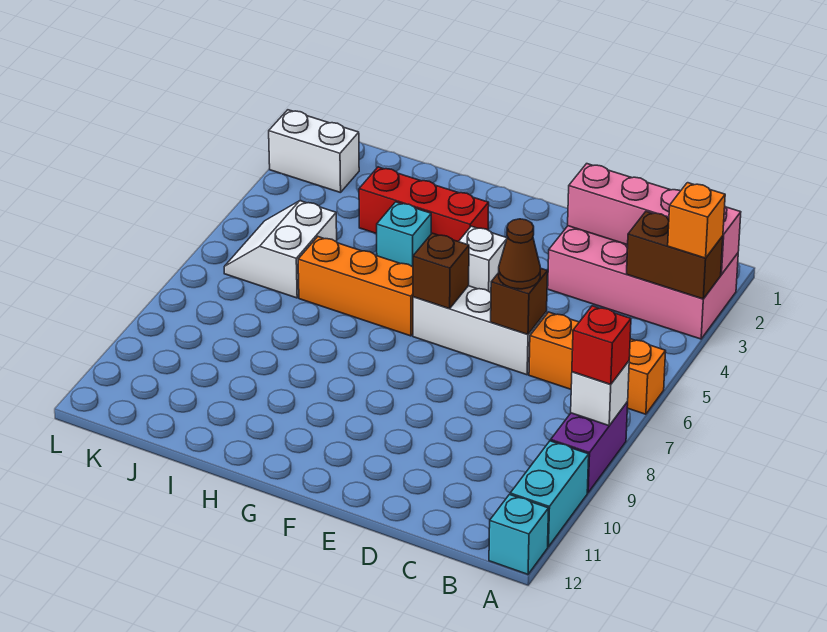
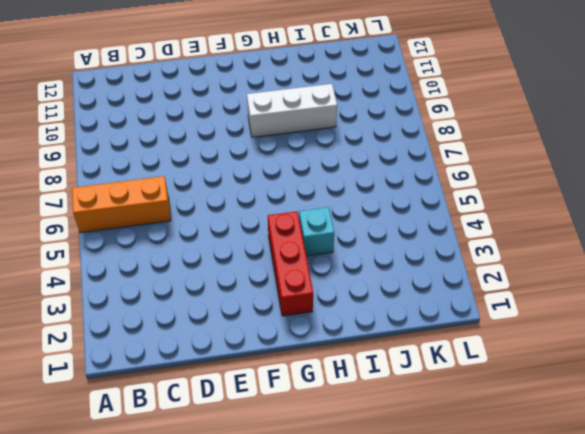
red brick G2:G4 level 1 -> red brick G3:I3 level 1
white brick G9:I9 level 1 -> white brick D6:F6 level 1
none -> pink brick A2:D3 level 1
none -> purple brick A8:A9 level 1
none -> cyan brick A10:A11 level 1

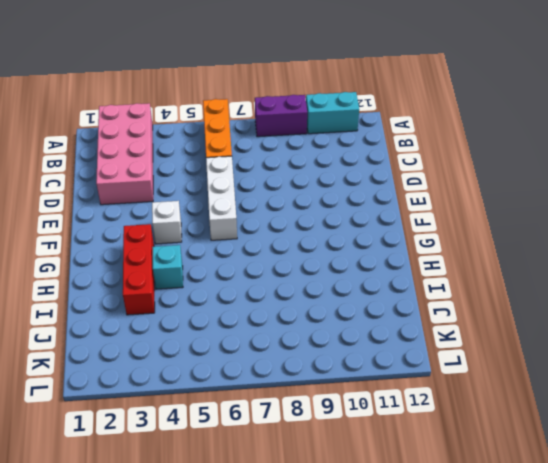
none -> cyan brick A12 level 1
none -> orange brick G6:I6 level 1
none -> white slope J5:K6 level 1 top J

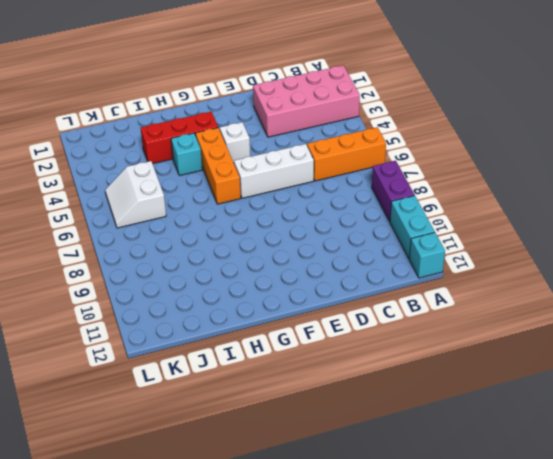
orange brick G4:G6 level 1 -> orange brick G6:I6 level 1
none -> white brick K2:L2 level 1
none -> pink brick A2:D2 level 2
none -> brown brick A3:B3 level 2

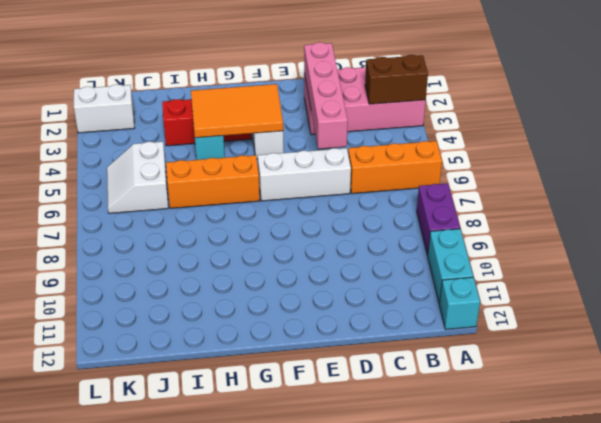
pink brick D2:D5 level 2 -> pink brick A2:D2 level 2
orange tile F3:H4 level 2 -> none
none -> white brick A8 level 2
none -> brown brick D6 level 2
none -> brown brick F6 level 2

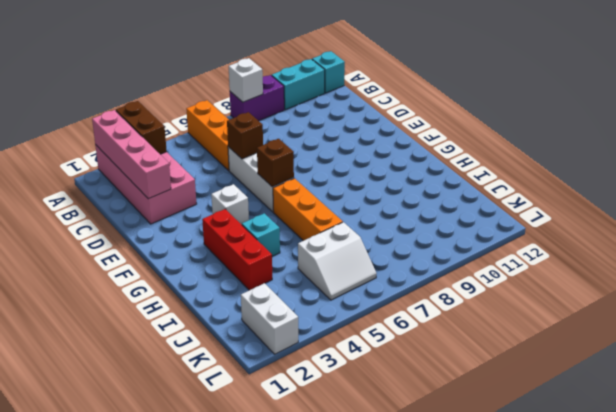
none -> orange brick A3 level 3
none -> red brick A8 level 3
none -> brown cone D6 level 3

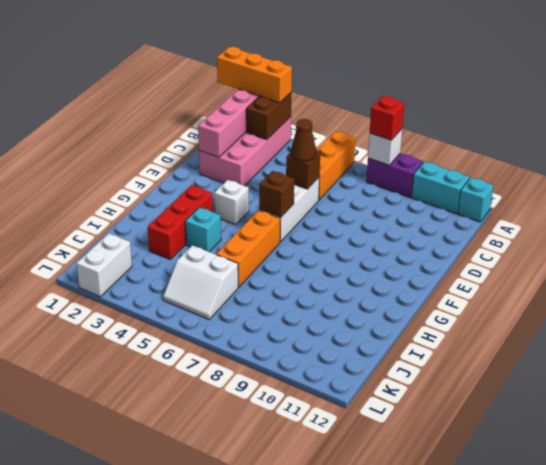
orange brick A1:A3 level 3 -> orange brick A3 level 3

